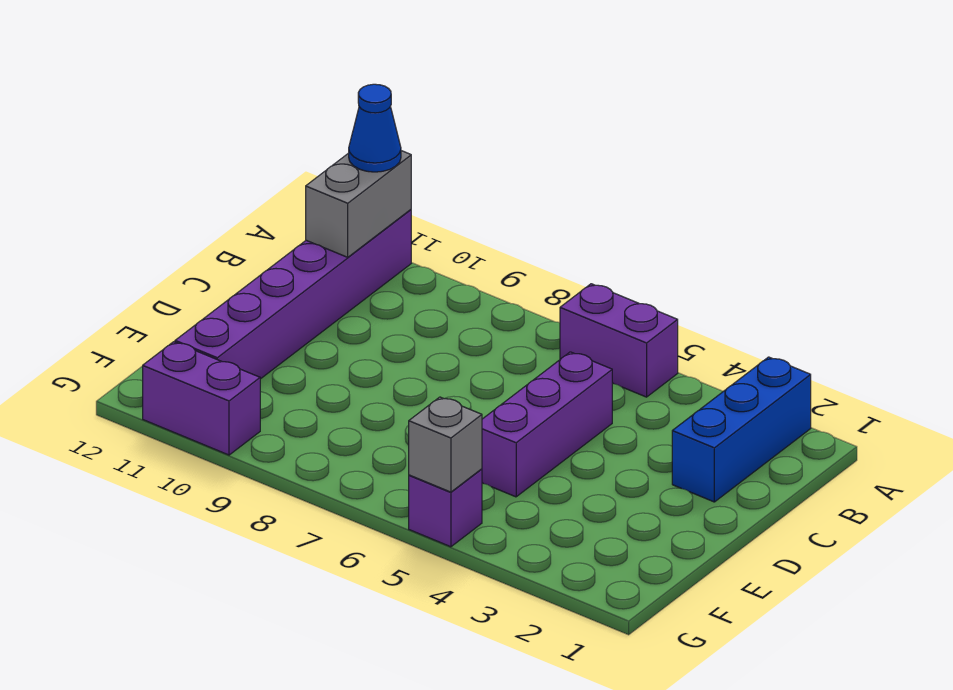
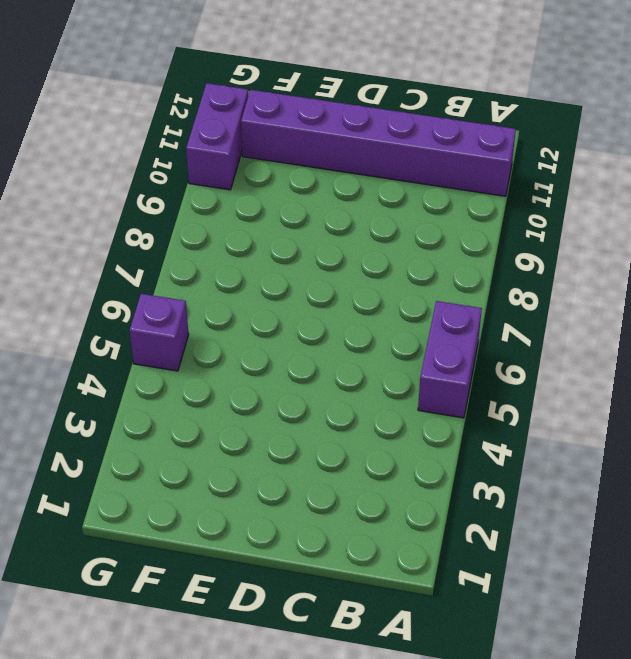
none -> blue brick A2:C2 level 1
none -> purple brick C5:E5 level 1

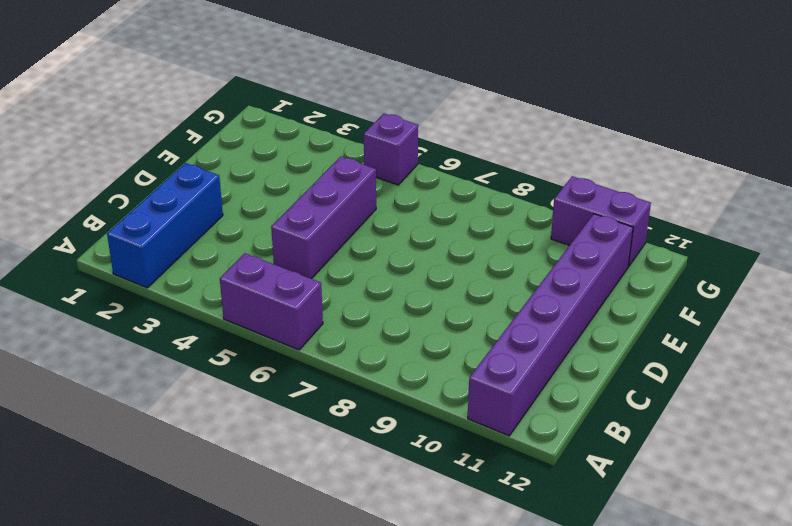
none -> grey brick A11:B11 level 2
none -> grey brick G5 level 2

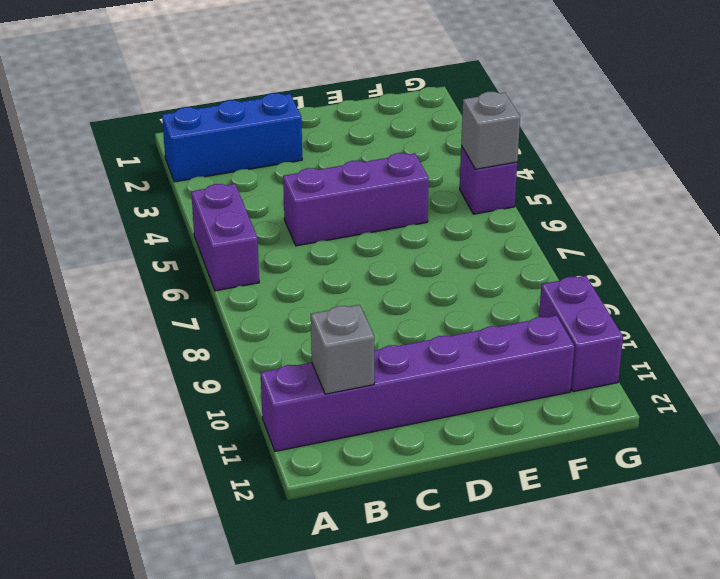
grey brick B11 level 2 -> grey brick A11:B11 level 2
none -> blue cone A11 level 3

